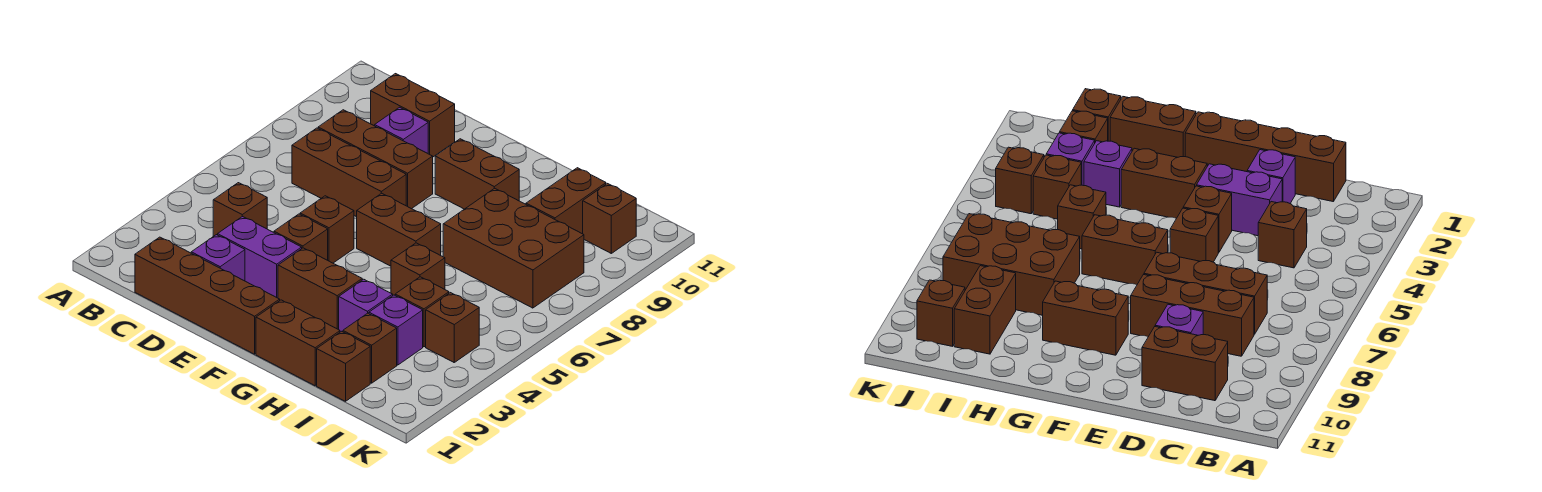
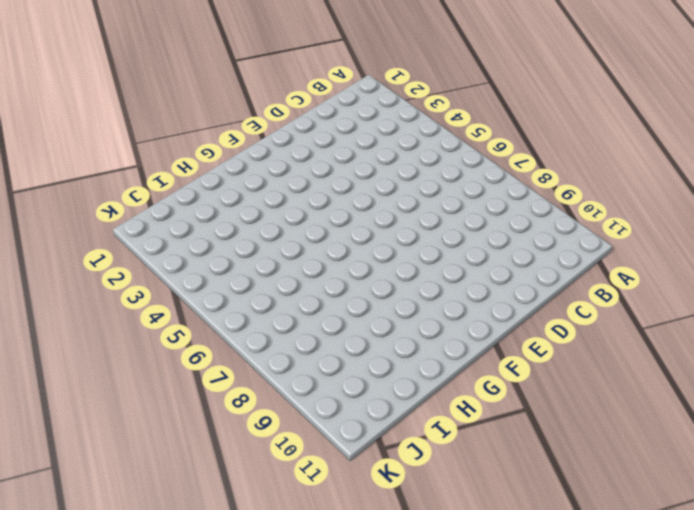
none -> brown brick C1:F1 level 1
none -> brown brick C4 level 1
none -> brown brick C7:E7 level 1

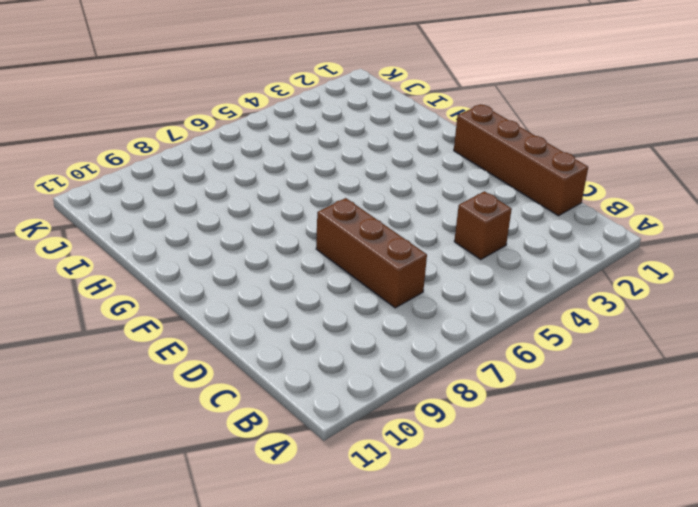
none -> brown brick C8:E8 level 1
none -> brown brick C10:D10 level 1
none -> purple brick D2 level 1

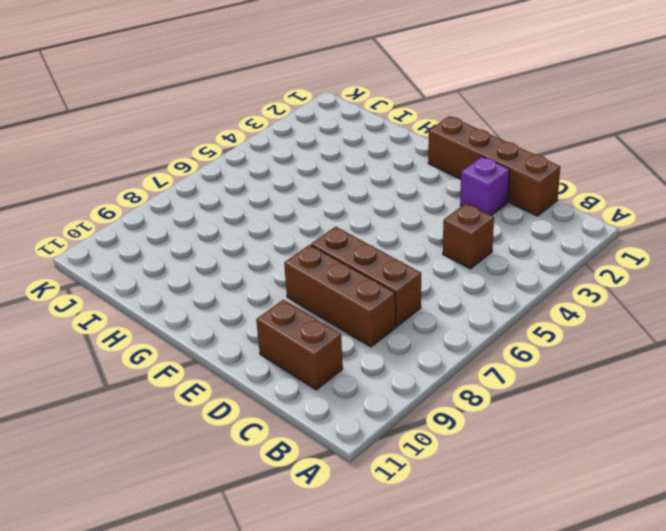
none -> purple brick D3:E3 level 1
none -> purple brick D9 level 1
none -> brown brick E4 level 1

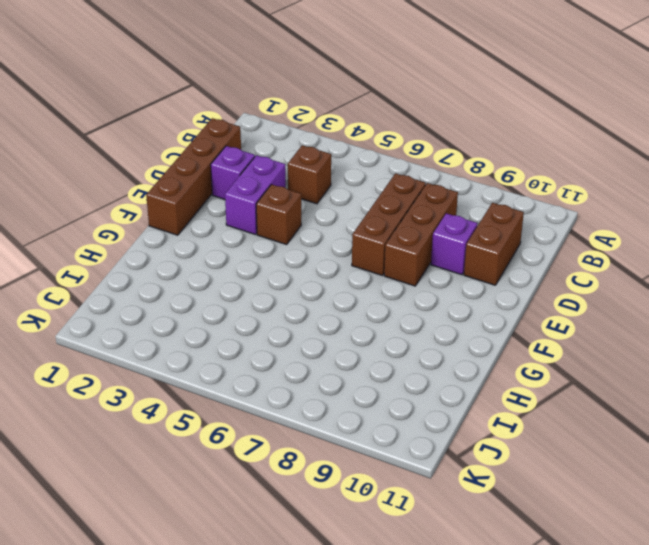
none -> brown brick E5 level 1
none -> brown brick F3:G3 level 1
none -> brown brick F6:G6 level 1

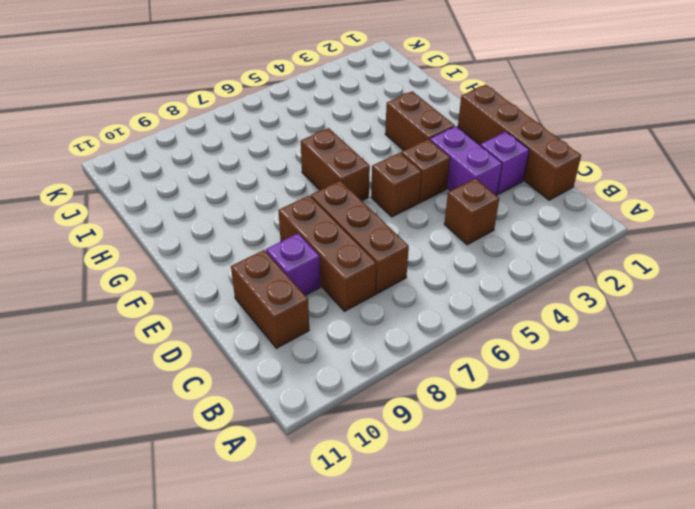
none -> brown brick F9:G9 level 1
none -> brown brick G1:H1 level 1
none -> purple brick H3 level 1

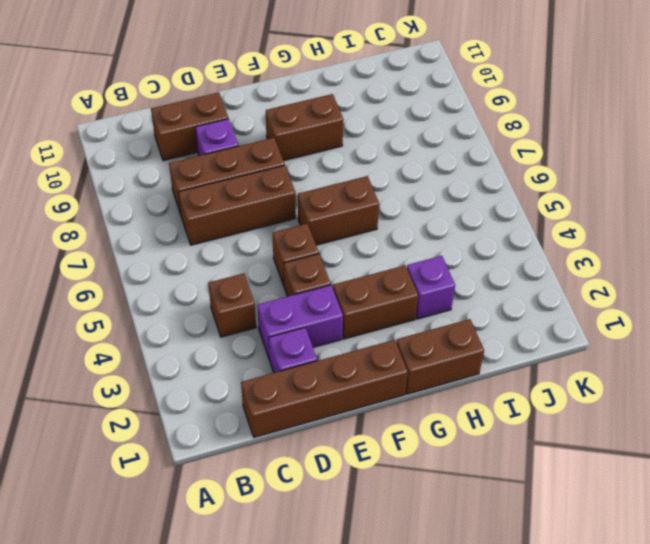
none -> brown brick H5 level 1
none -> brown brick H7:J8 level 1
none -> brown brick I1 level 1

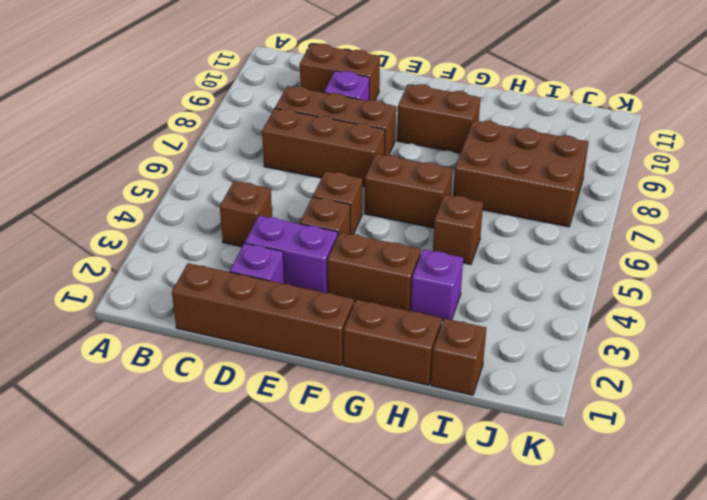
none -> brown brick I2 level 1
none -> purple brick I3 level 1
none -> brown brick I4 level 1

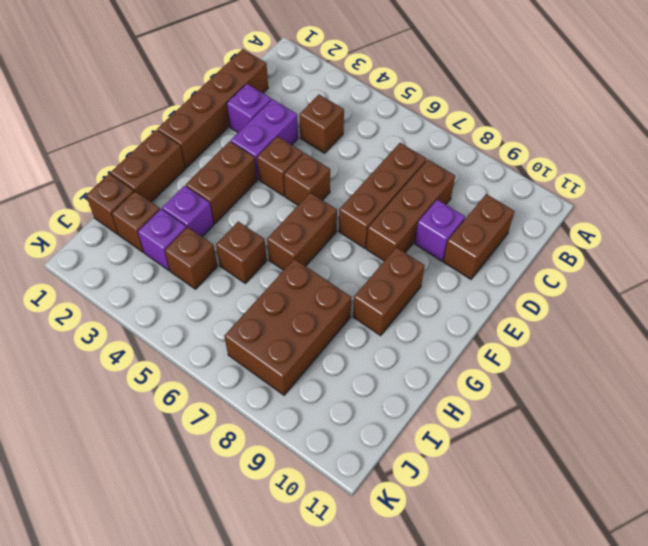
none -> brown brick I9:I10 level 1
none -> brown brick J4 level 1
none -> brown brick J10 level 1

